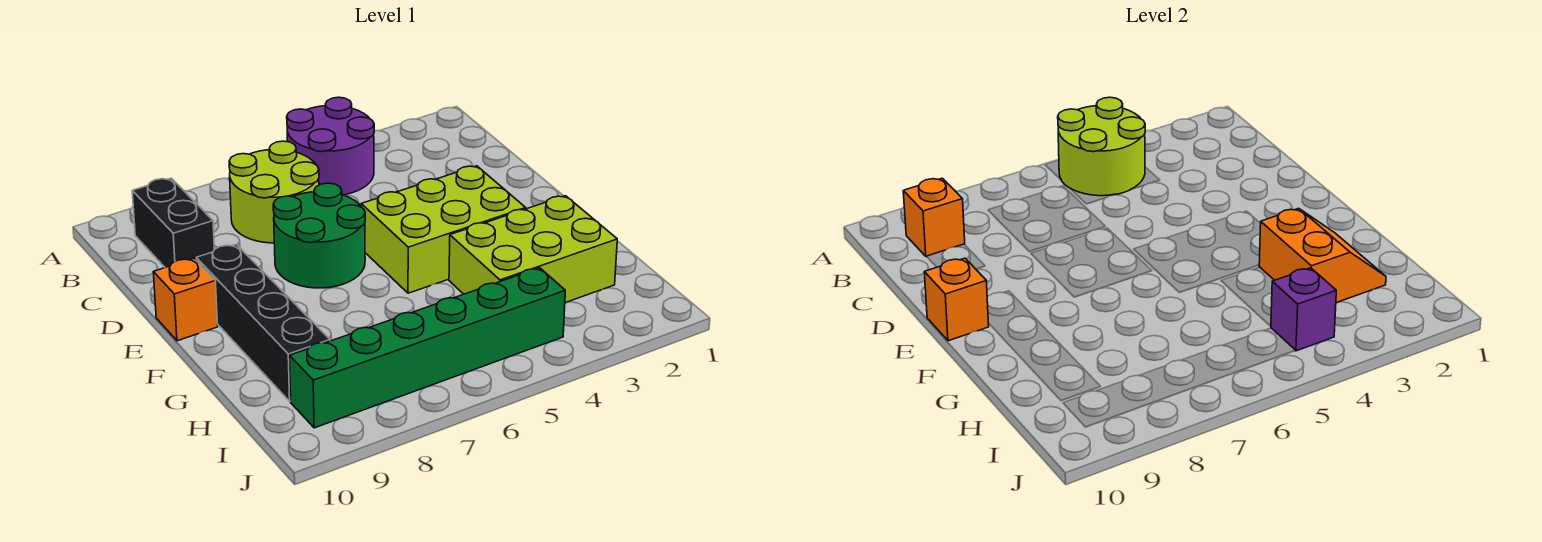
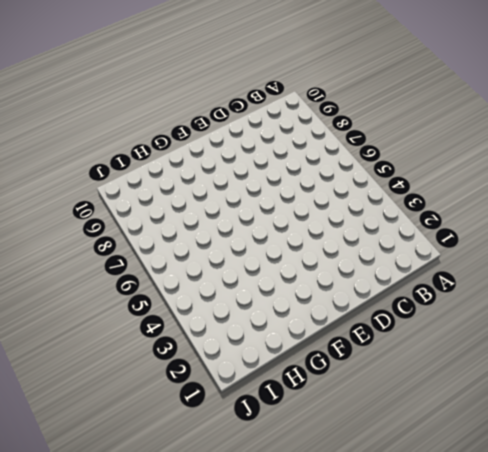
none -> purple round brick A4:B5 level 1
none -> lime round brick B6:C7 level 1
none -> black brick B9:C9 level 1

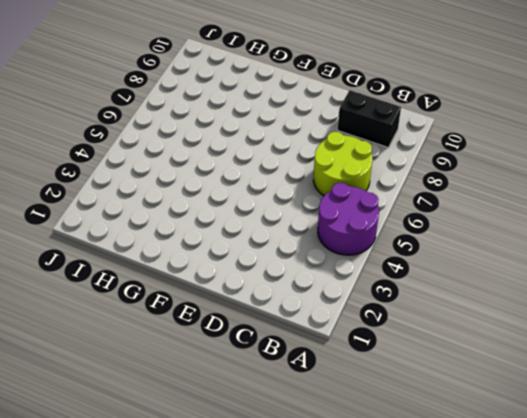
none -> green round brick D6:E7 level 1
none -> lime brick E3:F5 level 1
none -> black brick E9:H9 level 1

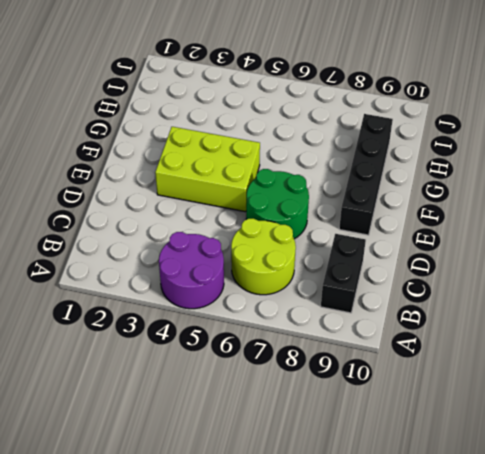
none -> orange brick E10 level 1
none -> lime brick G2:H4 level 1
none -> green brick I4:I9 level 1

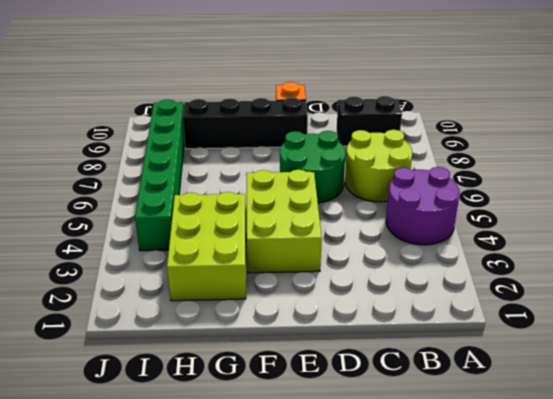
none -> lime round brick A4:B5 level 2
none -> orange brick B9 level 2
none -> orange brick E10 level 2

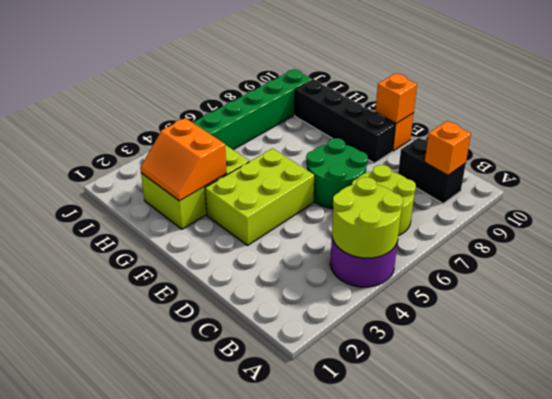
none -> purple brick I4 level 2

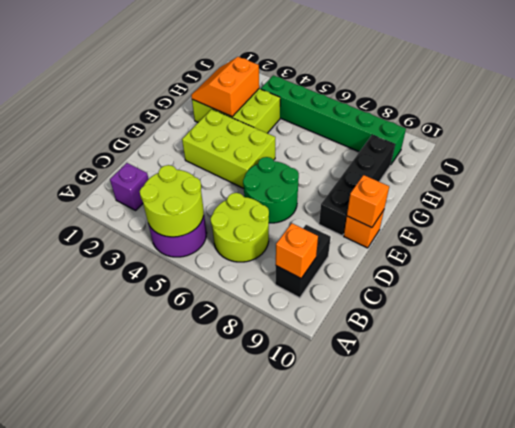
purple brick B2 level 1 -> purple brick I4 level 2

